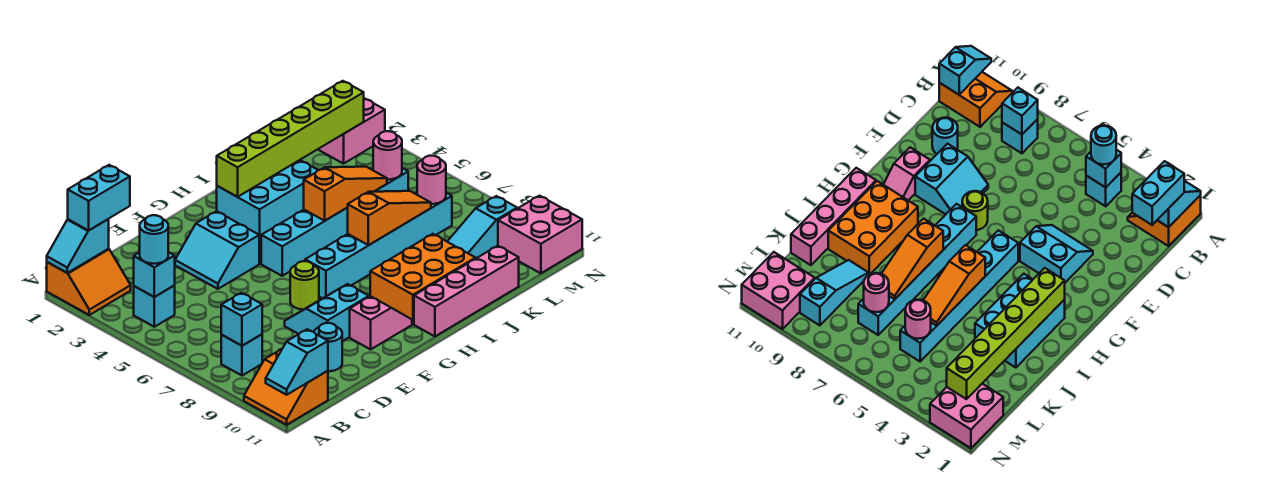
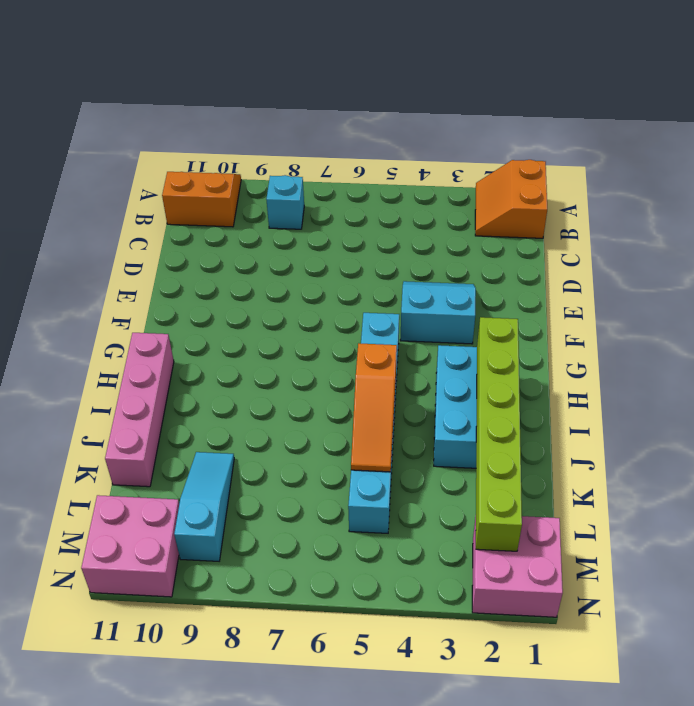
none -> cyan brick B4 level 1
none -> cyan round brick D10 level 1
none -> cyan slope E8:F9 level 1 top 9

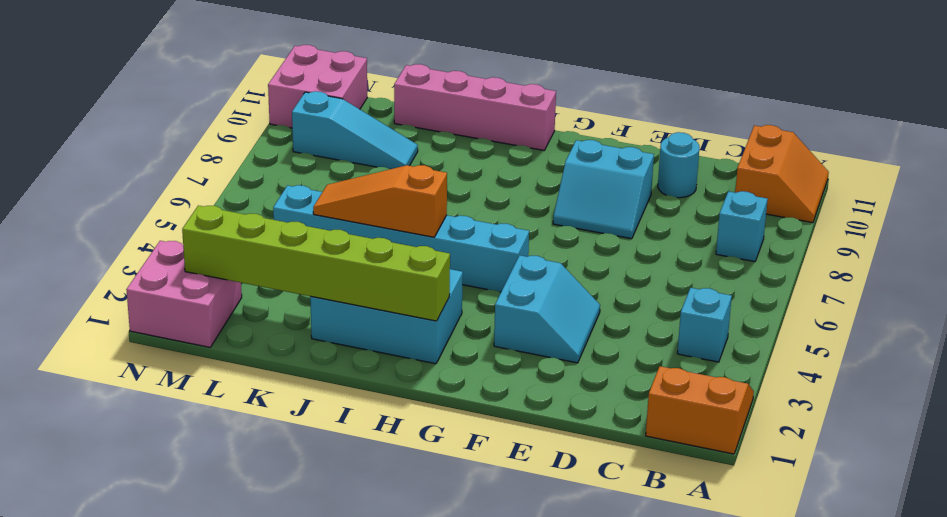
none -> lime round brick F7 level 1
none -> pink slope F10:G10 level 1 top F
none -> cyan brick G7:L7 level 1

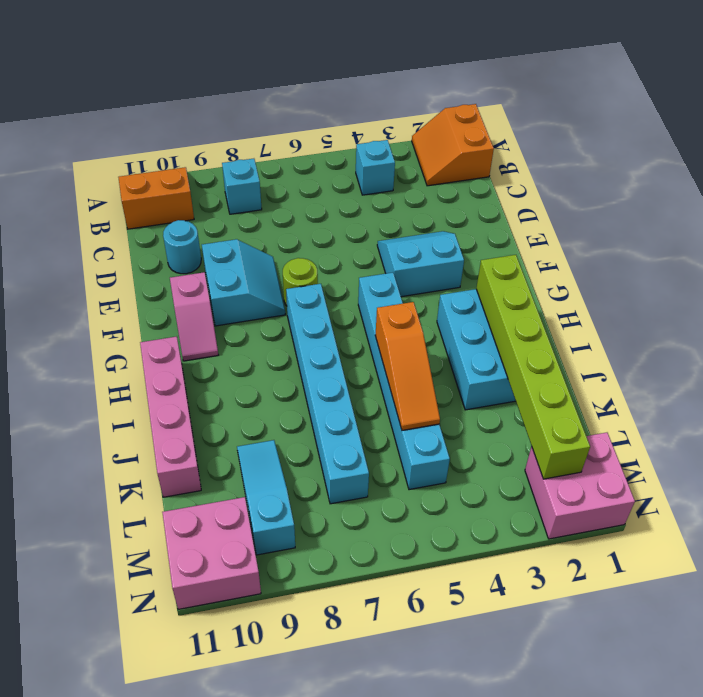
none -> orange brick H9:J10 level 1
none -> cyan slope A1:B1 level 2 top B
none -> cyan slope A11:B11 level 2 top B

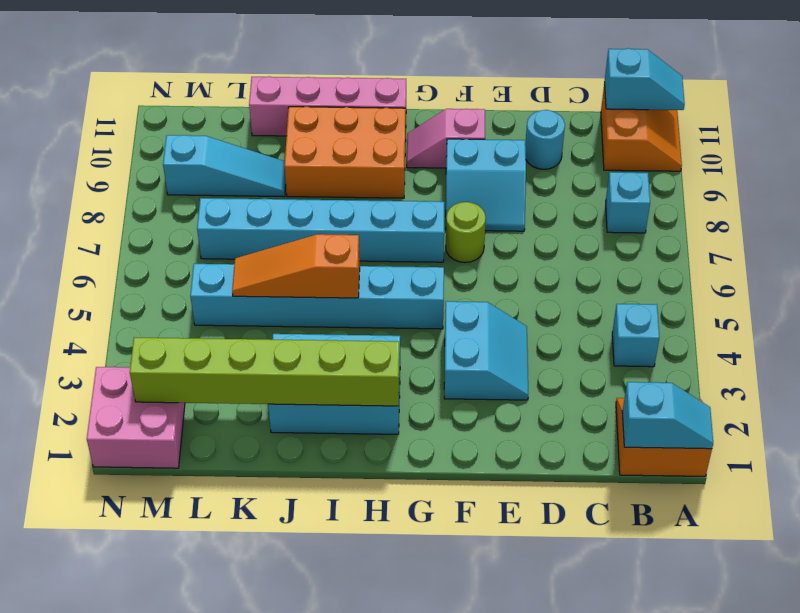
none -> pink brick M10:N11 level 1
none -> cyan brick B4 level 2
none -> cyan brick B8 level 2

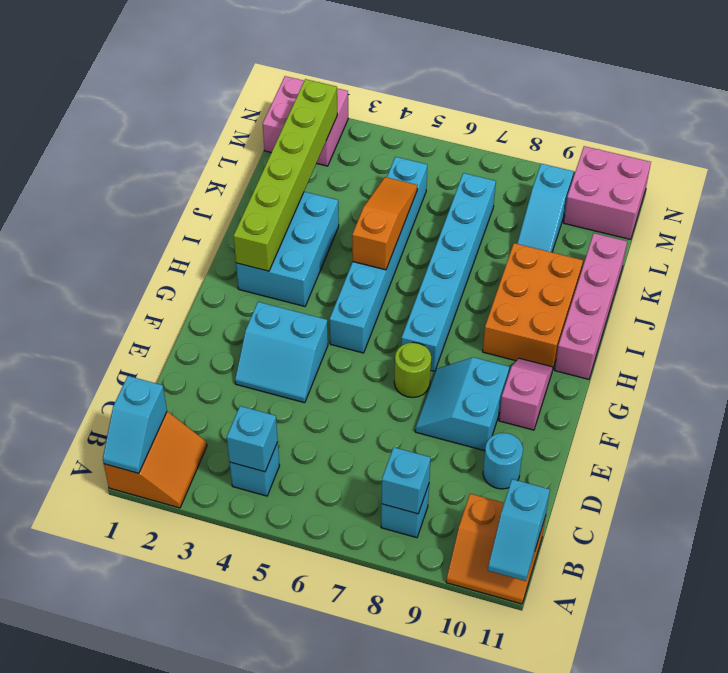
none -> orange slope I7:K7 level 2 top I
none -> pink round brick L5 level 2
none -> pink round brick L7 level 2

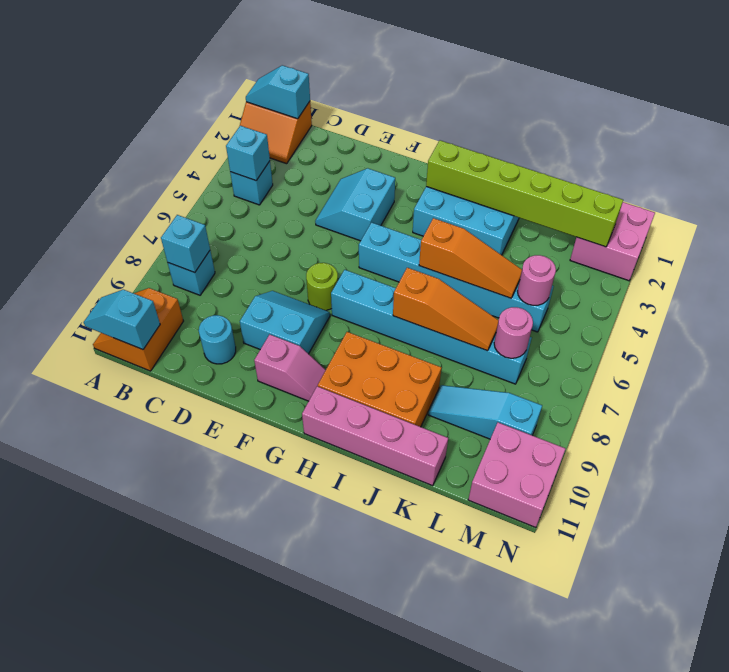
none -> cyan brick B1:C1 level 3
none -> cyan round brick B4 level 3

